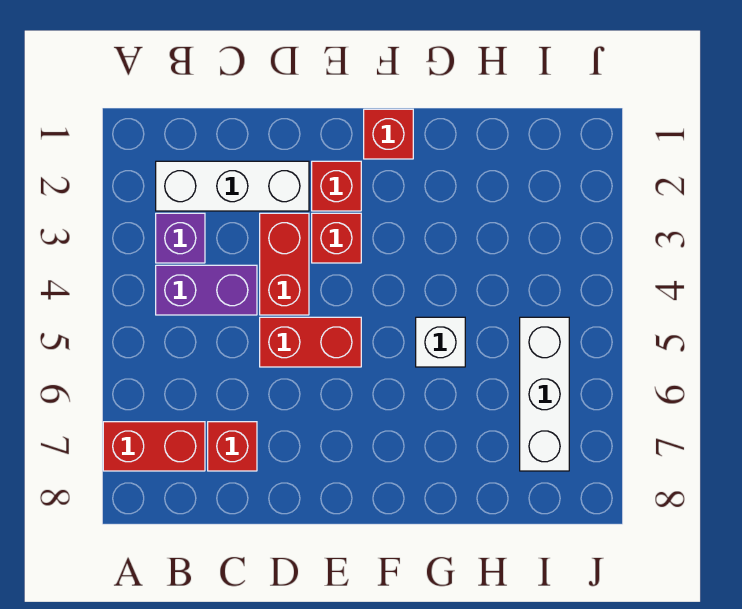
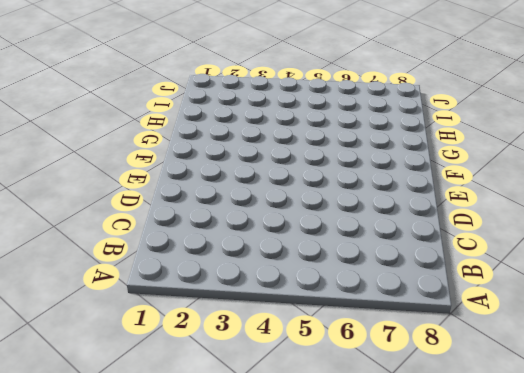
none -> red brick A7:B7 level 1
none -> white brick B2:D2 level 1
none -> purple brick B3 level 1

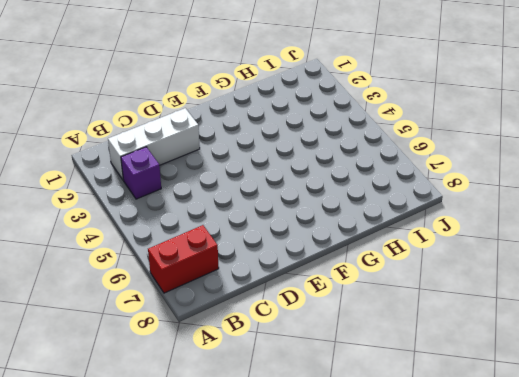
none -> purple brick B4:C4 level 1
none -> red brick C7 level 1
none -> red brick D3:D4 level 1

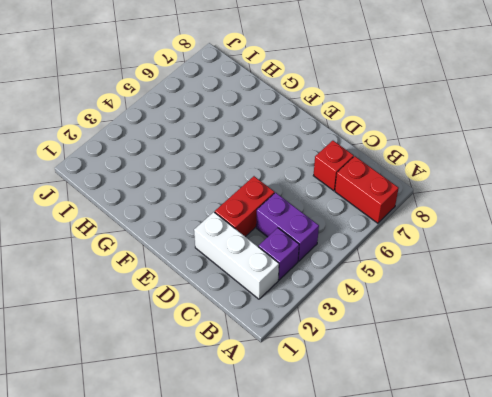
none -> red brick D5:E5 level 1
none -> red brick E2 level 1
none -> red brick E3 level 1

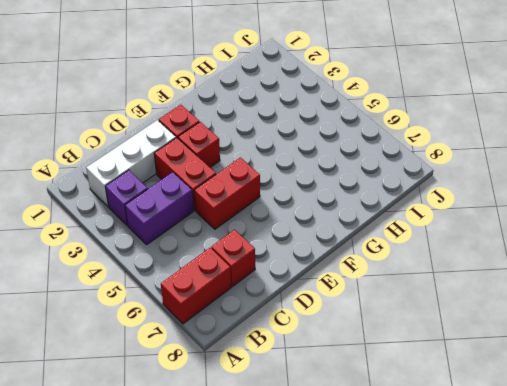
none -> red brick F1 level 1
none -> white brick G5 level 1
none -> white brick I5:I7 level 1

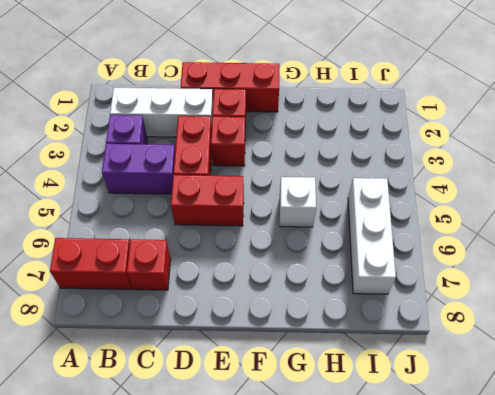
red brick D1:F1 level 1 -> red brick F1 level 1

